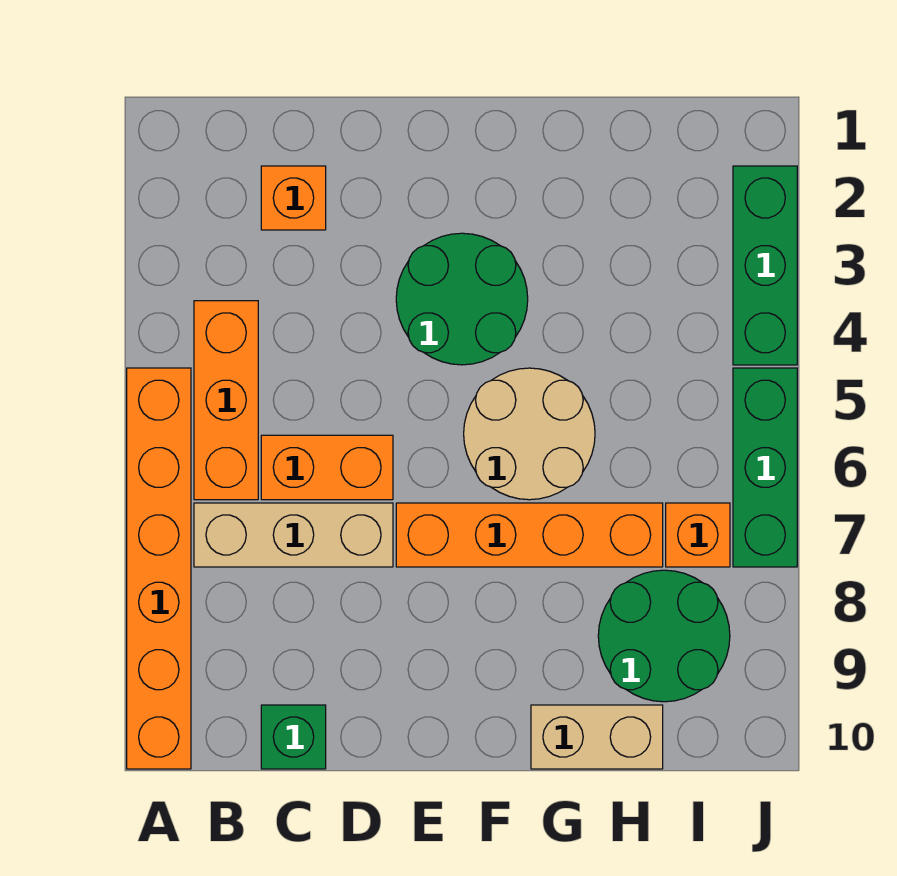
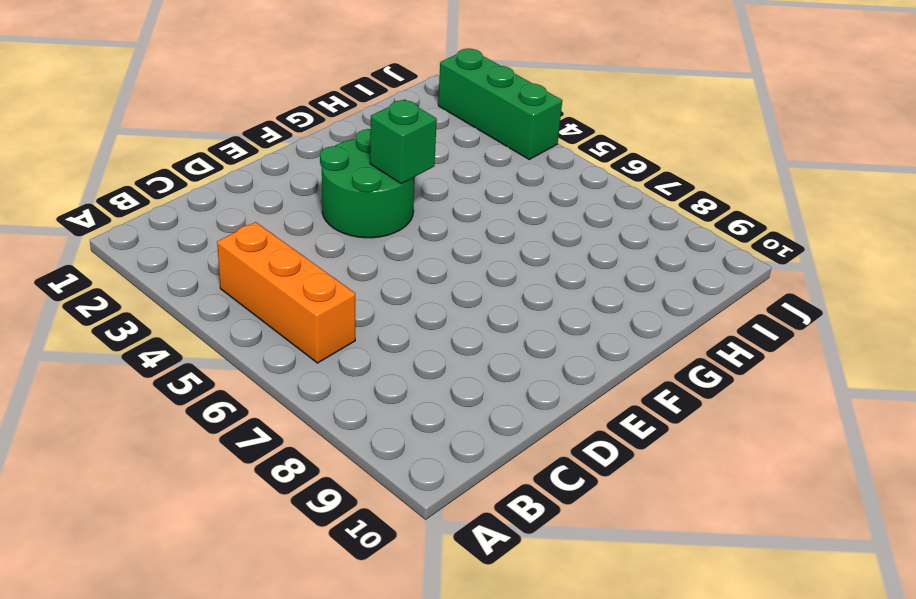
green brick F4 level 2 -> green brick C10 level 1
none -> orange brick A5:A10 level 1
none -> tan brick B7:D7 level 1
none -> orange brick C2 level 1

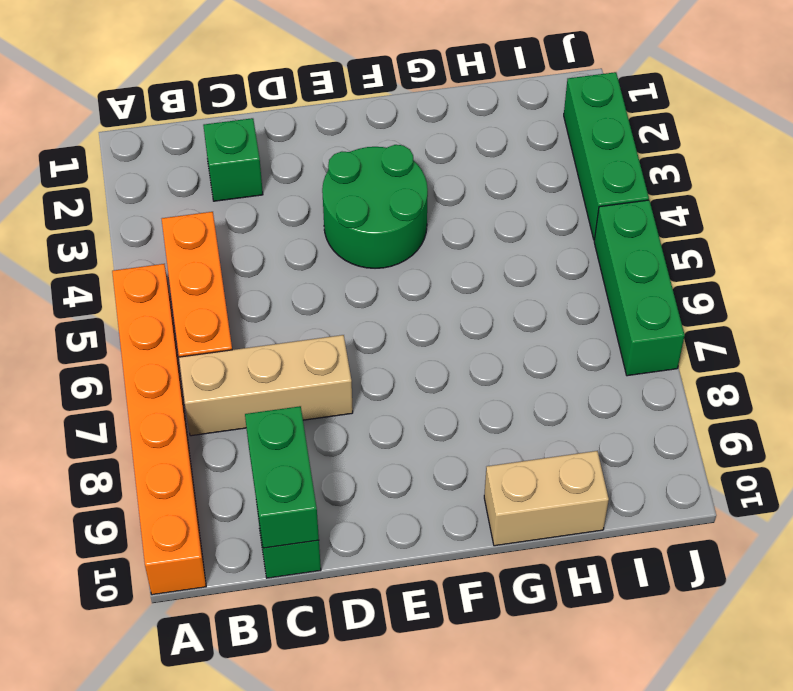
green brick C2 level 1 -> orange brick C2 level 1
green brick C9:C10 level 2 -> none
none -> orange brick C6:D6 level 1
none -> orange brick E7:H7 level 1
none -> tan round brick F5:G6 level 1

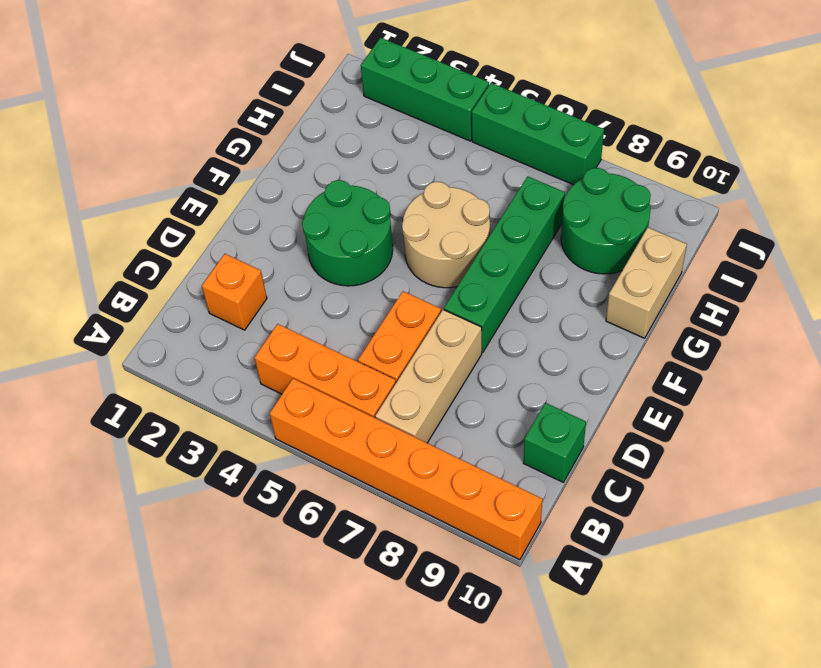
green brick E7:H7 level 1 -> orange brick E7:H7 level 1
none -> orange brick I7 level 1

